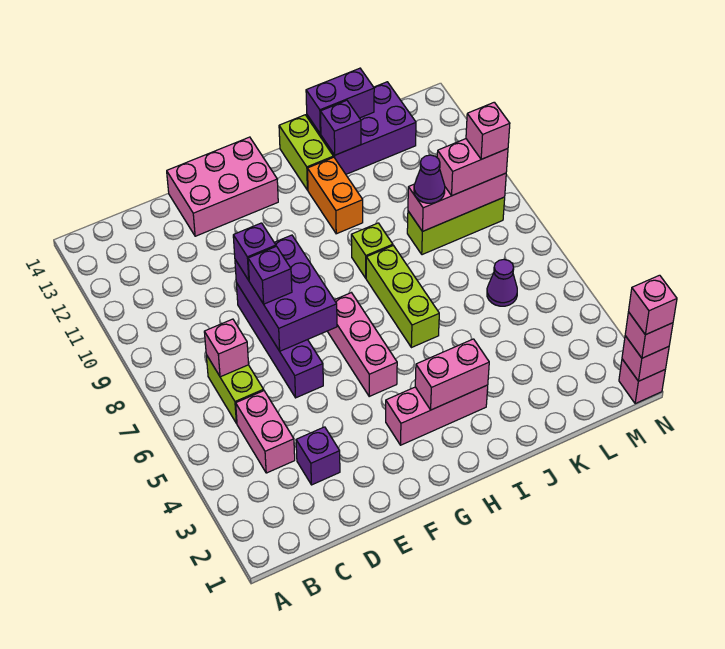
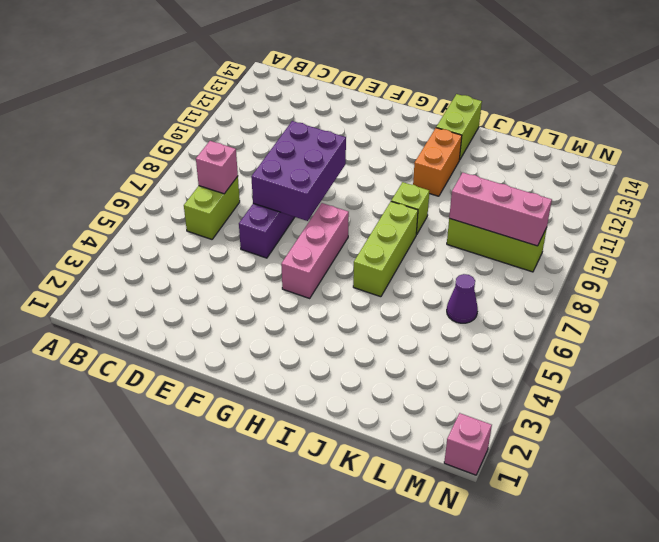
none -> pink brick C4:C5 level 1
none -> purple brick D3 level 1
none -> pink brick E13:G14 level 1

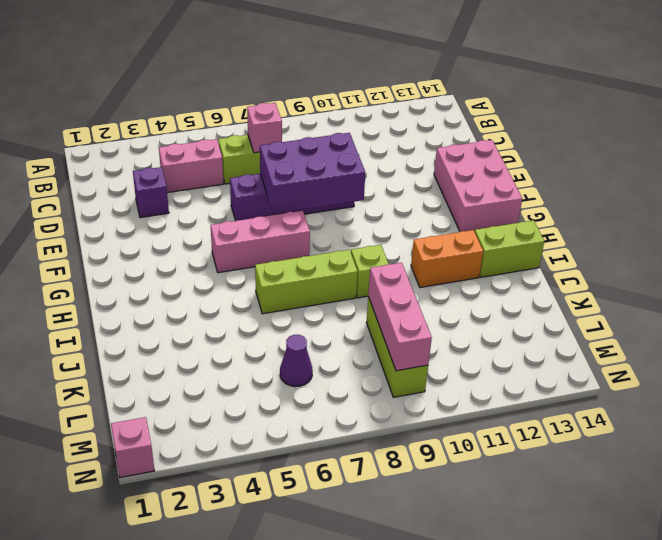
none -> pink brick G3:I3 level 1
none -> purple brick J13:L14 level 1
none -> pink brick H3:I3 level 2

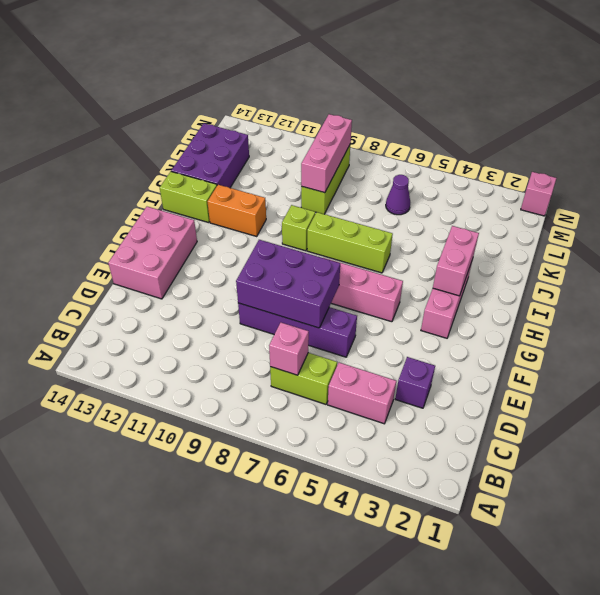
none -> purple brick J13 level 2
none -> purple brick J14:K14 level 2
none -> pink brick N1 level 2

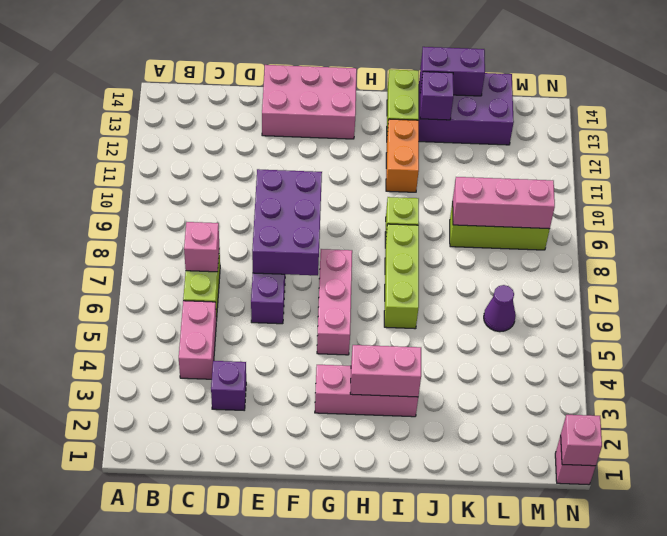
none -> purple brick E8 level 3
none -> purple brick E9 level 3
none -> purple cone K9 level 3

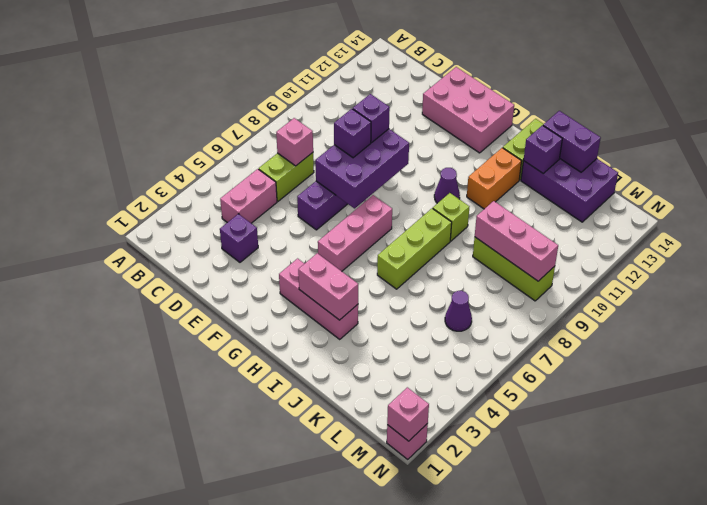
purple cone H10 level 1 -> purple cone K9 level 3
none -> pink brick L9:M9 level 3
none -> pink brick N1 level 3
none -> pink brick M9 level 4

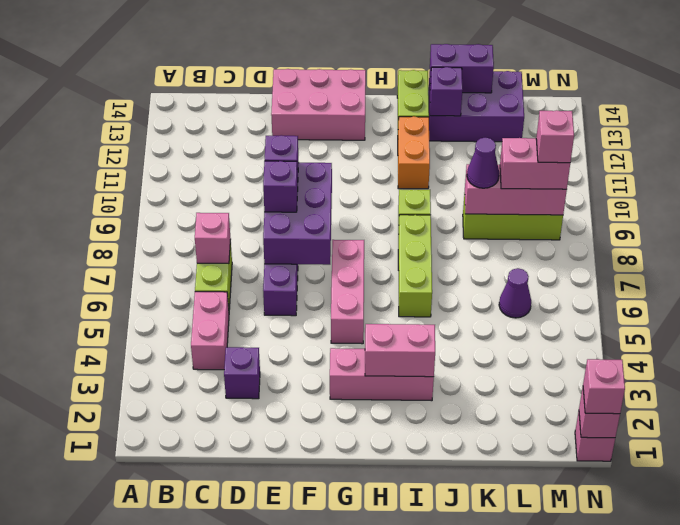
none -> pink brick N1 level 4

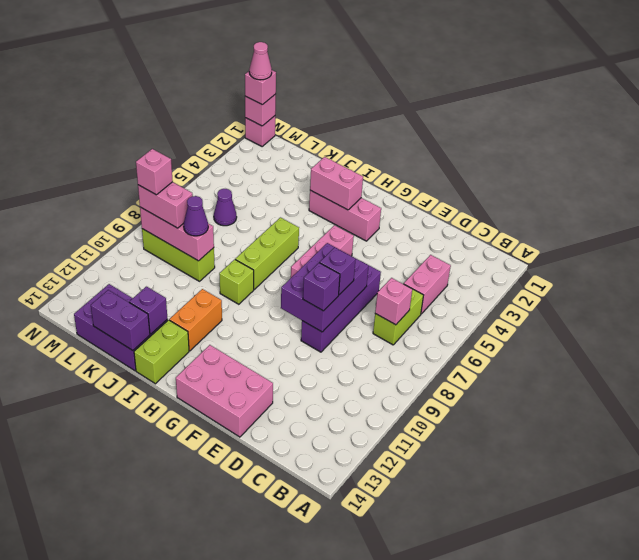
pink cone N1 level 4 -> pink brick N1 level 4
none -> purple brick D3 level 1

